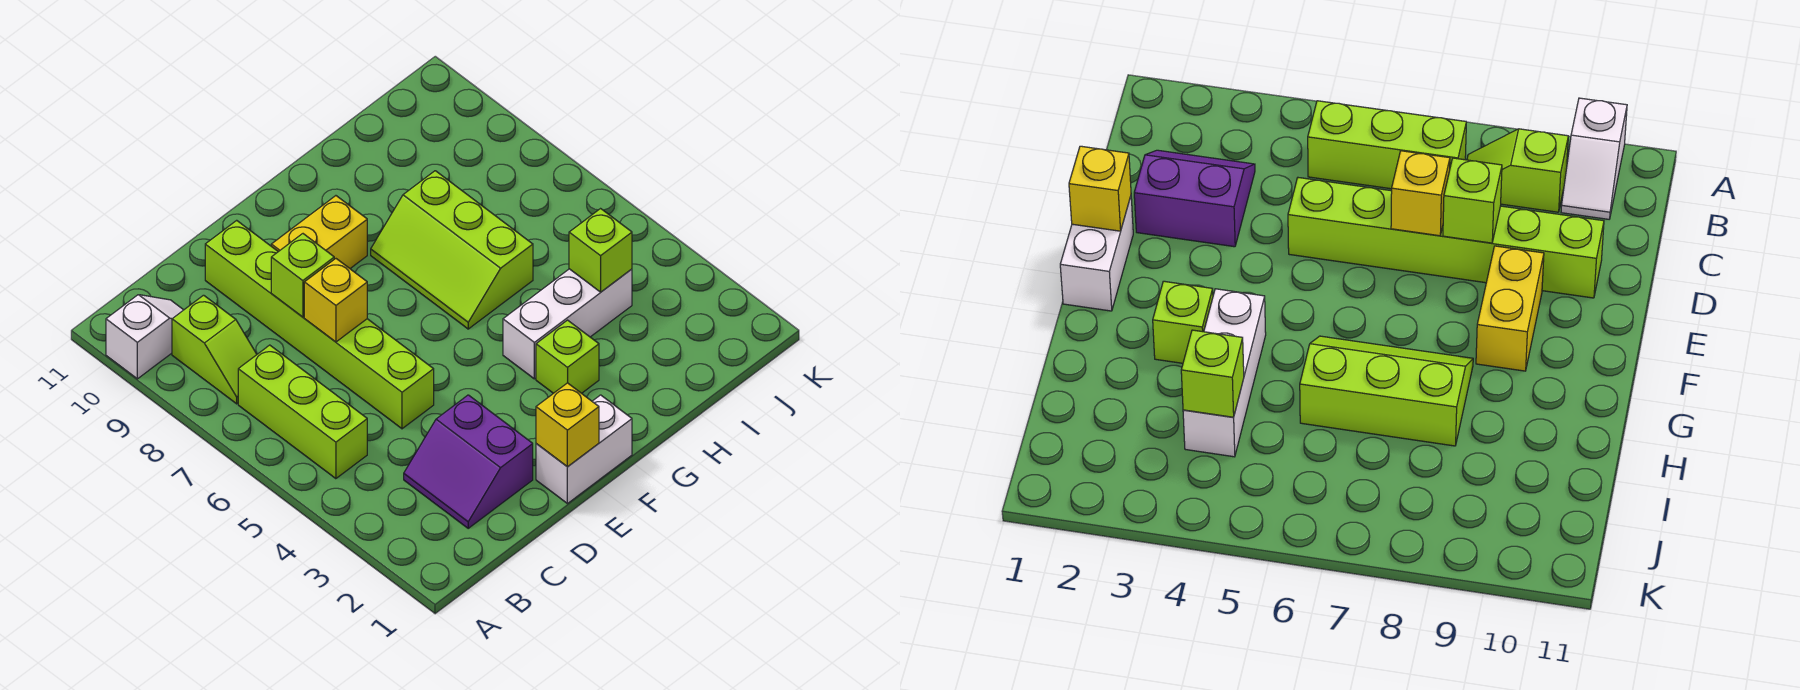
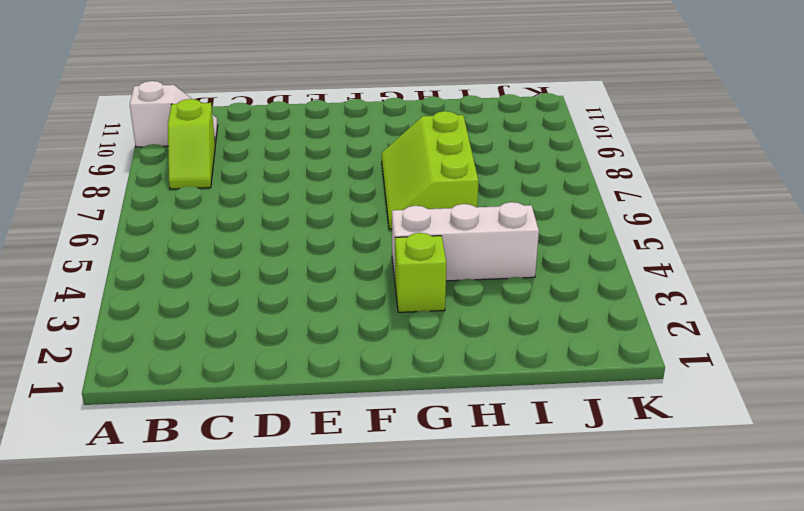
none -> lime brick B5:B7 level 1
none -> purple slope C2:D3 level 1 top D
none -> lime brick D5:D10 level 1

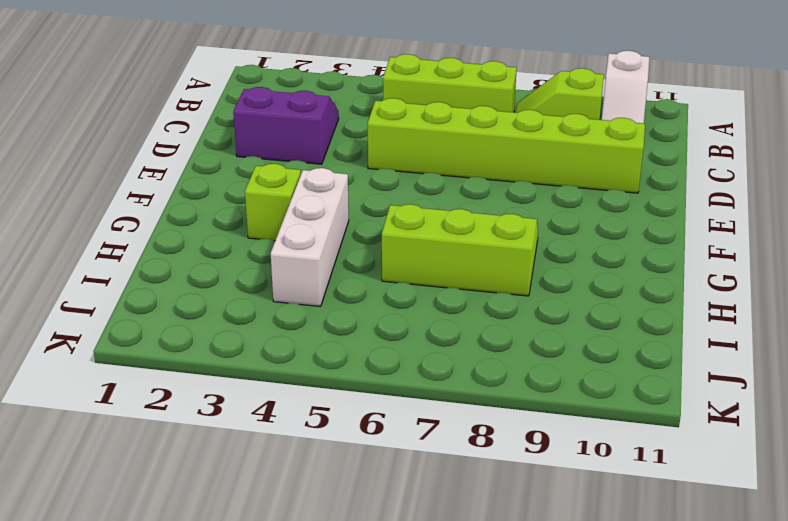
none -> white brick E1:F1 level 1
none -> yellow brick E9:F9 level 1
none -> yellow brick D7 level 2

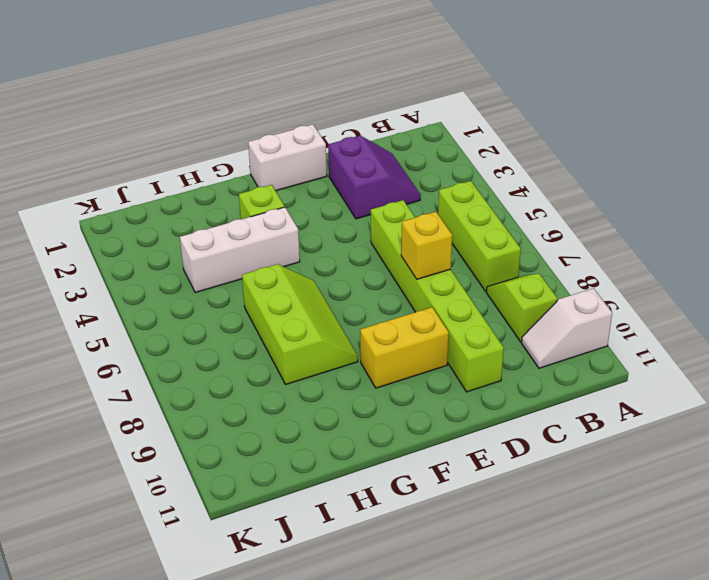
none -> lime brick D8 level 2
none -> yellow brick E1 level 2
none -> lime brick I4 level 2

